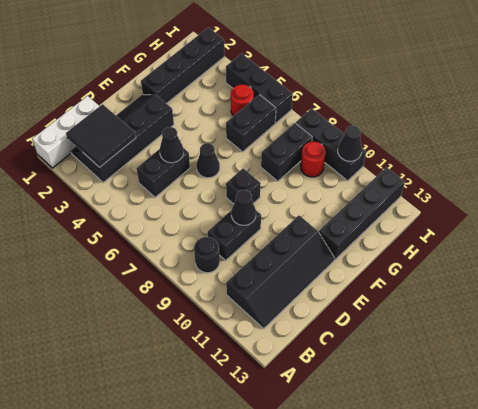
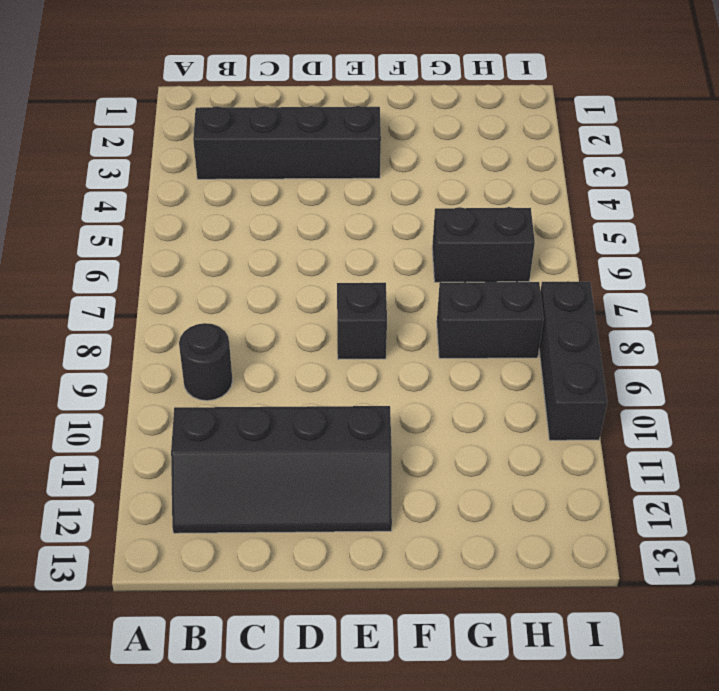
none -> white brick A1:C1 level 1
none -> black brick C5:D5 level 1
none -> black brick C9:D9 level 1

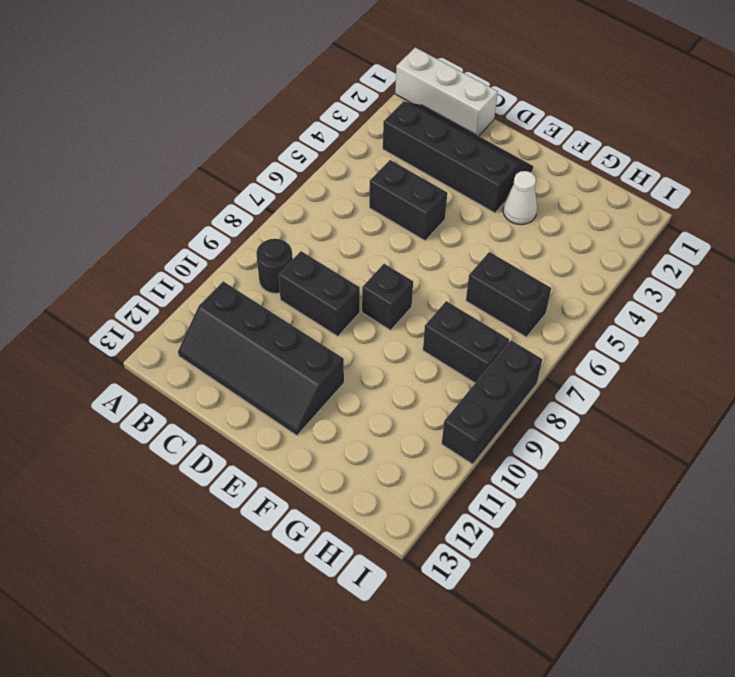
white cone F3 level 1 -> none
none -> black cone E6 level 1
none -> black brick F2:I2 level 1
none -> black brick F12:I12 level 1

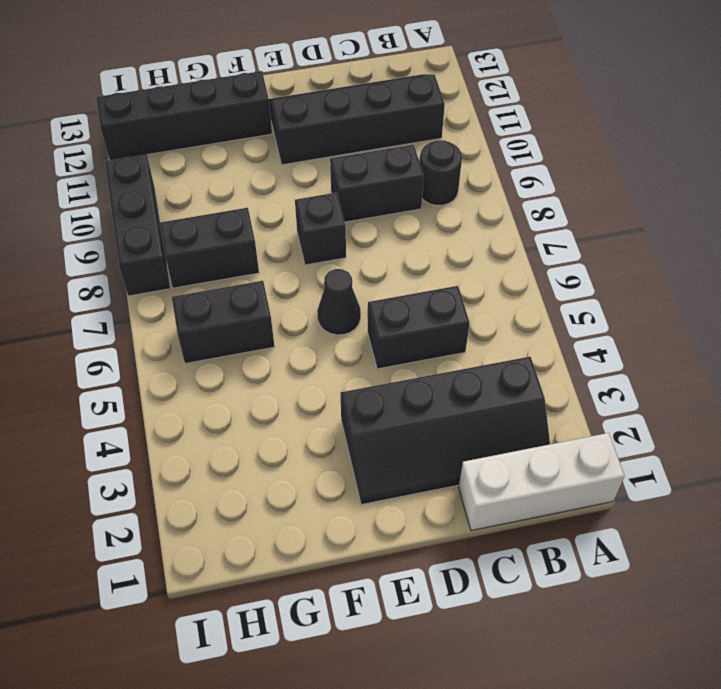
none -> black brick F2:I2 level 1
none -> red round brick H5 level 1
none -> red round brick H9 level 1

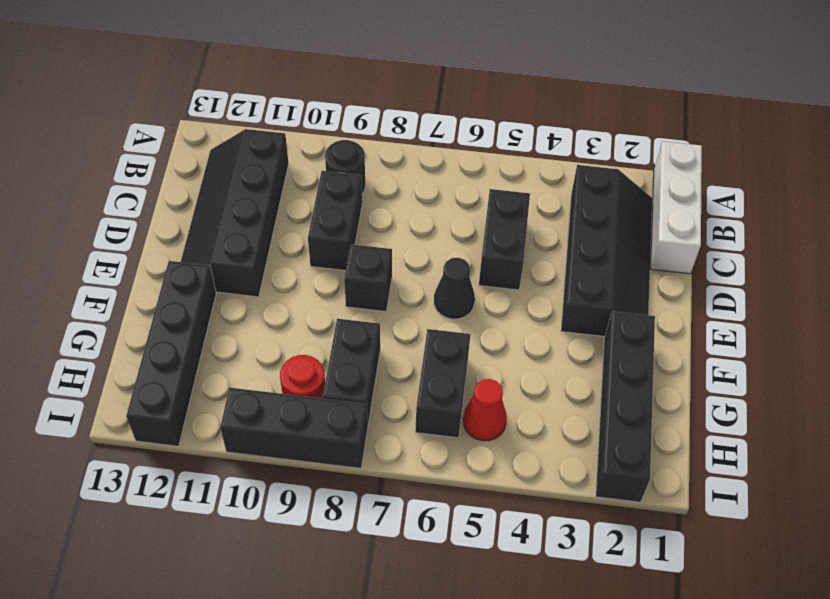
red cone H5 level 1 -> red round brick H5 level 1
none -> black brick I4:I6 level 1
none -> black tile B2:C3 level 2
none -> black cone D5 level 2

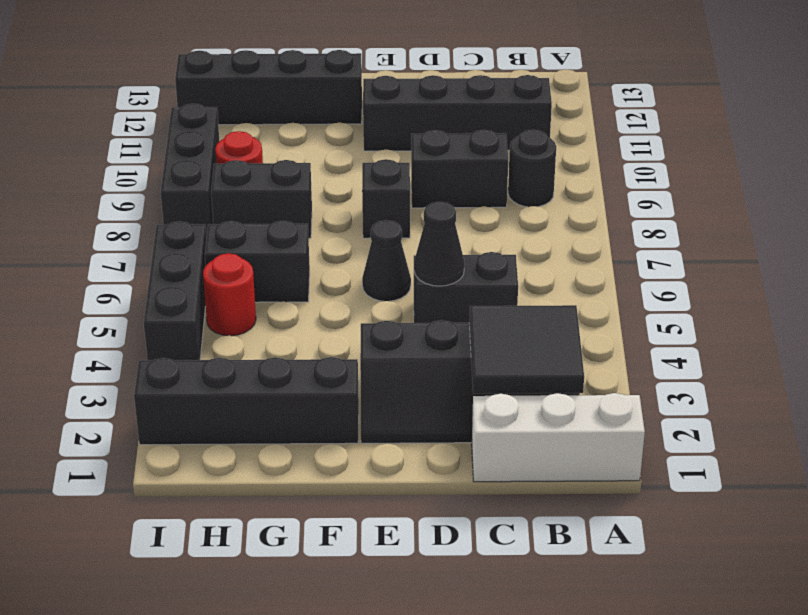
none -> black cone D9 level 2
none -> black cone I10 level 2

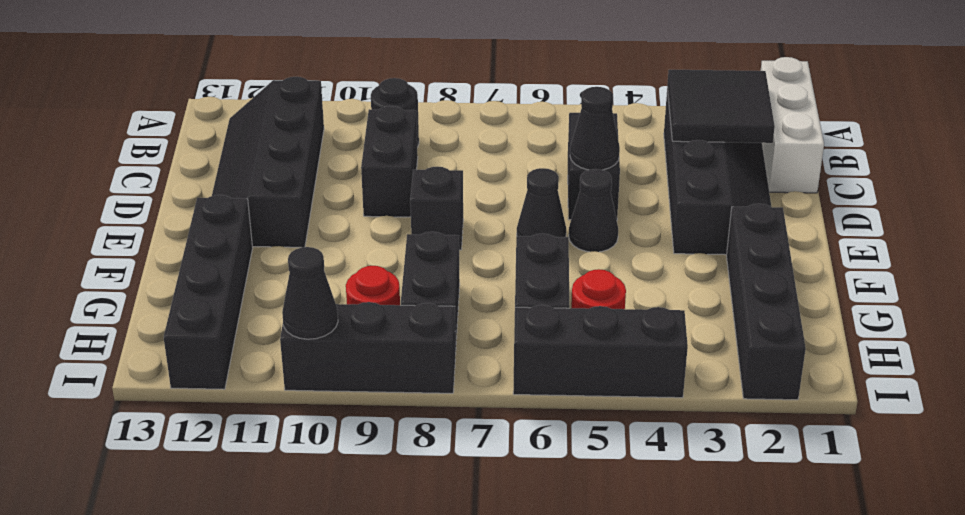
black cone E5 level 1 -> black cone D9 level 2

